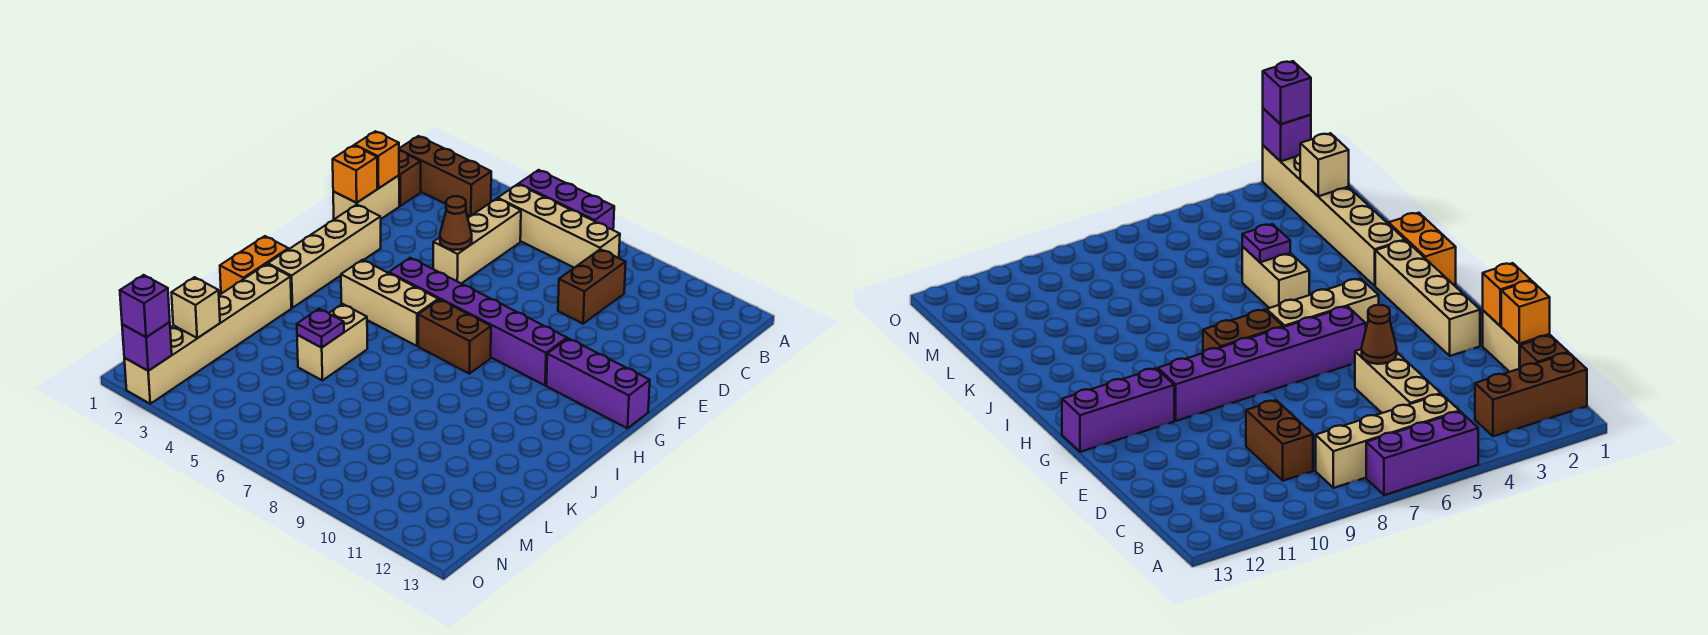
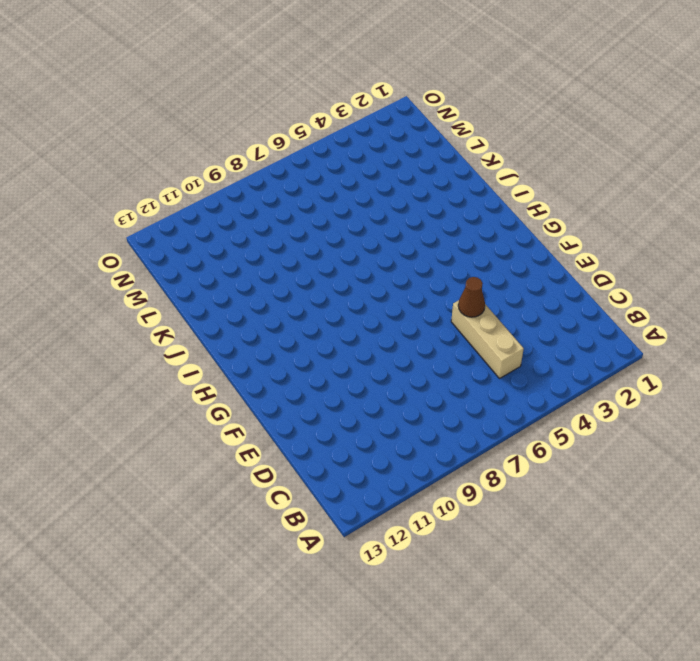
none -> purple brick A5:A7 level 1
none -> brown brick B1:B3 level 1
none -> tan brick B5:B8 level 1

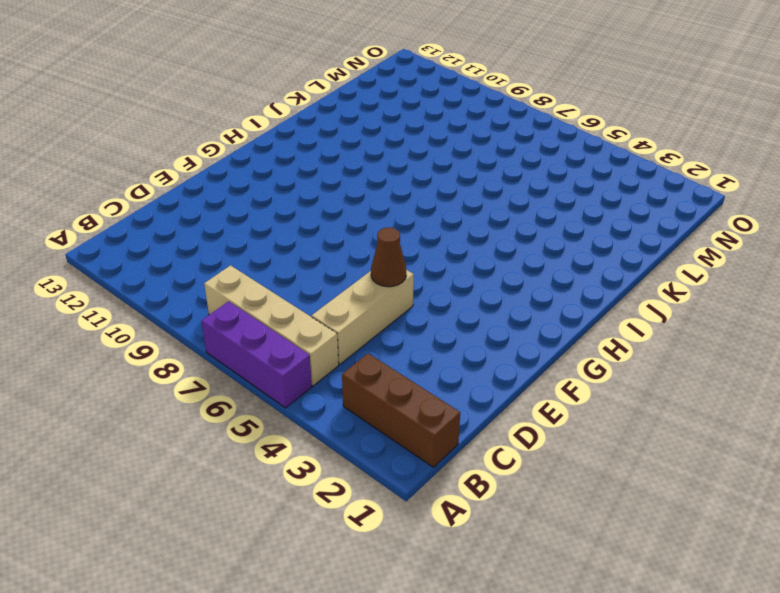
none -> brown brick C1 level 1
none -> brown brick C9:D9 level 1
none -> tan brick D1:E1 level 1

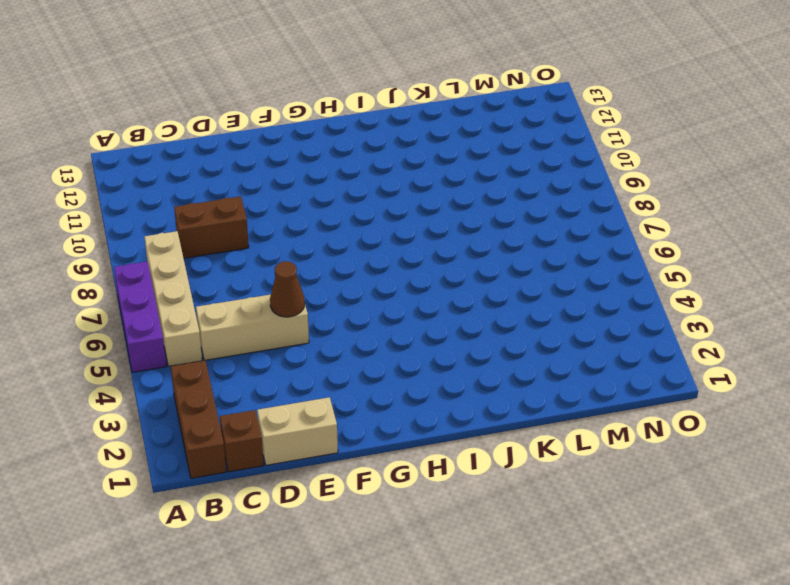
none -> tan brick F2:I2 level 1
none -> purple brick G5:G10 level 1
none -> purple brick G11:G13 level 1

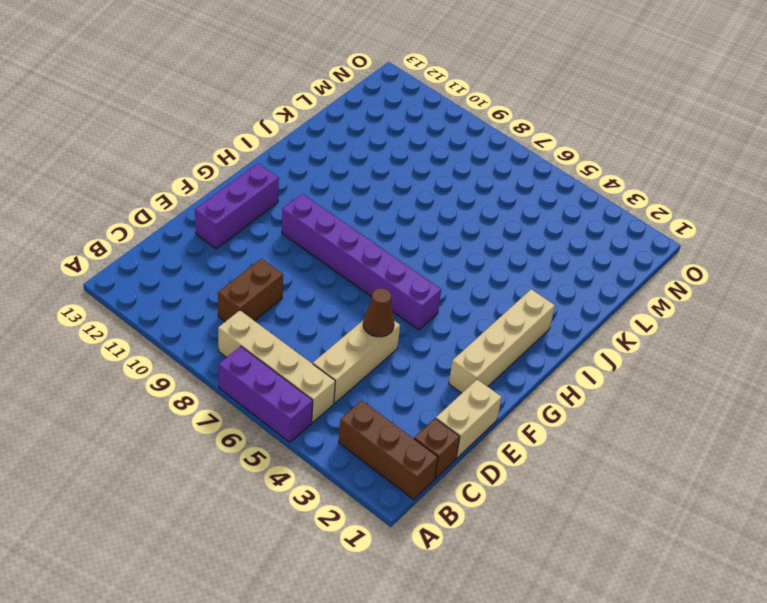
purple brick E12:G12 level 1 -> purple brick G11:G13 level 1
none -> tan brick H4:H6 level 1
none -> brown brick H7:H8 level 1
none -> orange brick I1:J1 level 1

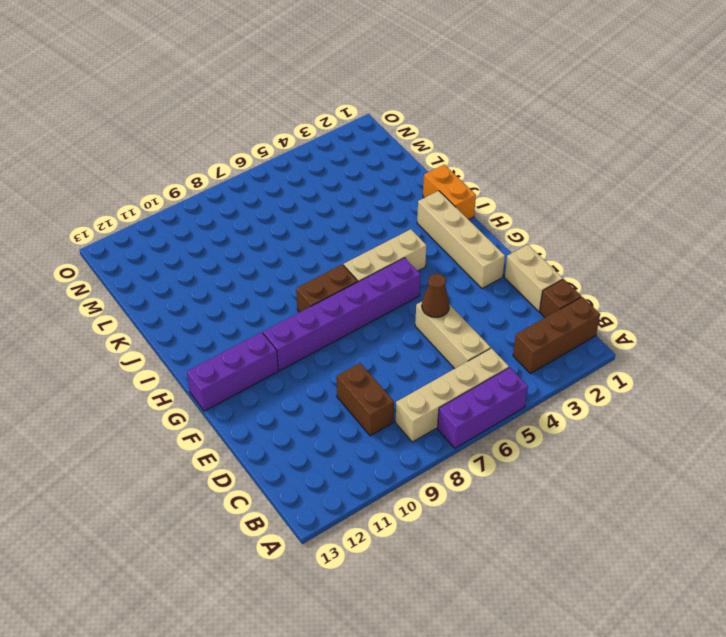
none -> tan brick J2:O2 level 1
none -> tan brick J5:K5 level 1
none -> orange brick D1 level 2

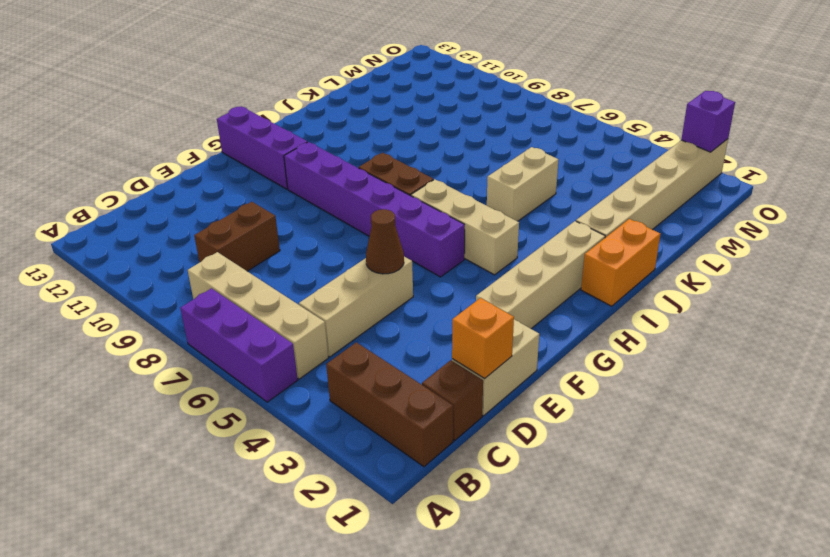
none -> orange brick E1 level 2
none -> purple plate K5 level 2
none -> tan brick M2 level 2

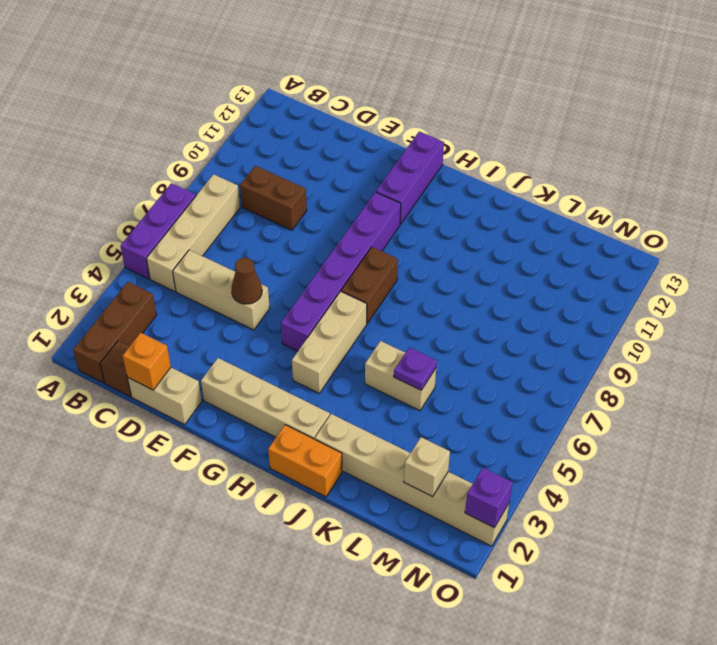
none -> orange brick E1 level 2
none -> purple brick O2 level 3

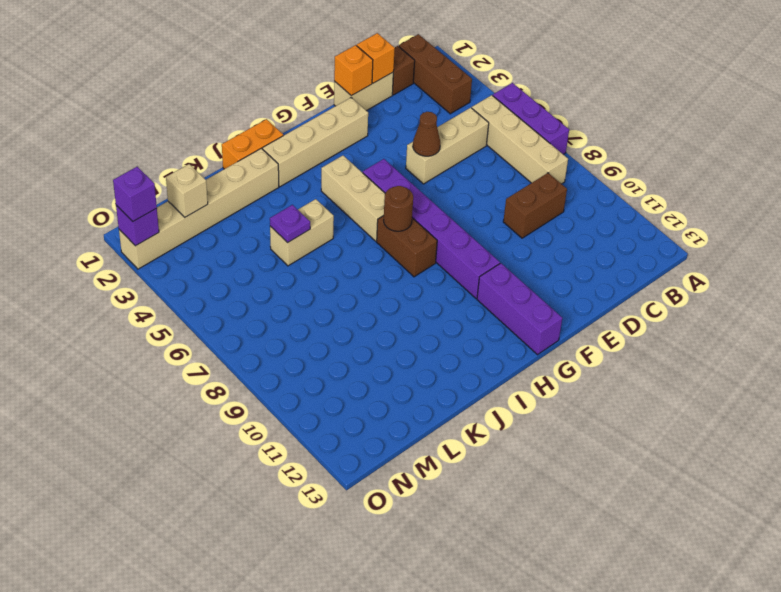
brown round brick H7 level 2 -> none

